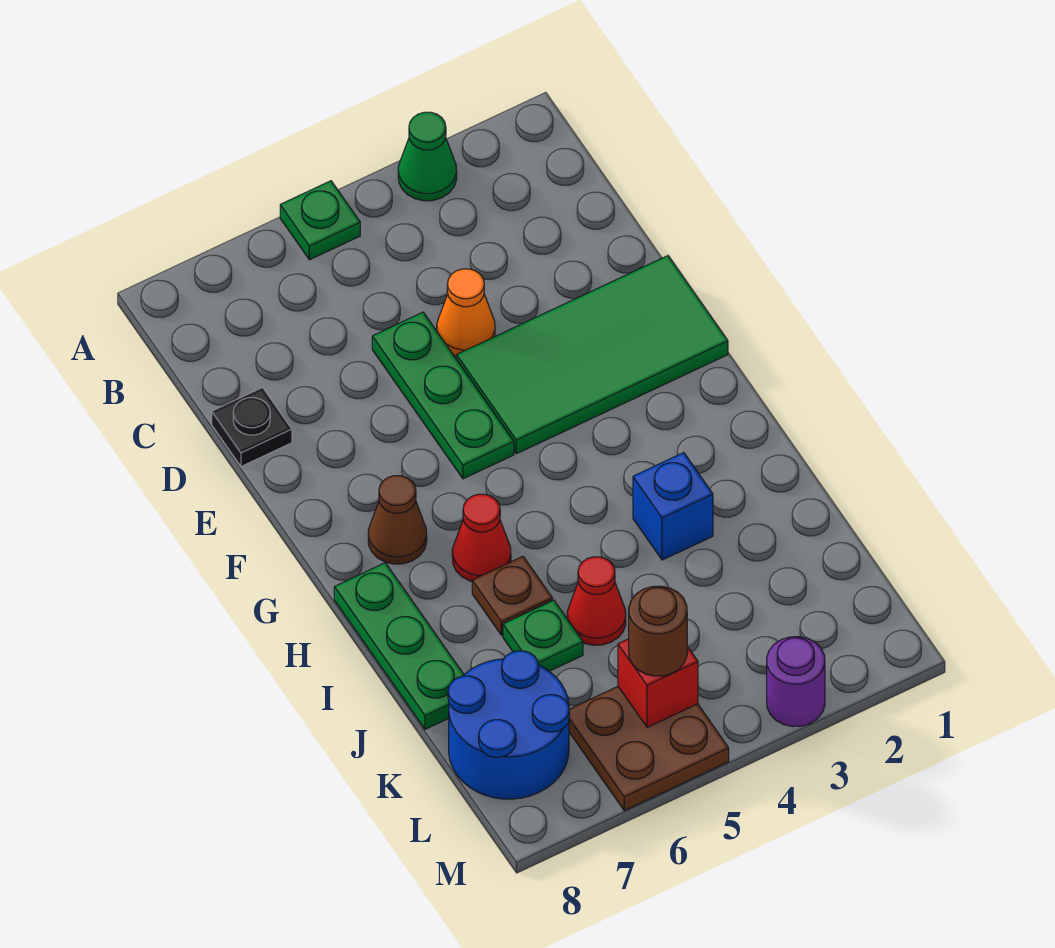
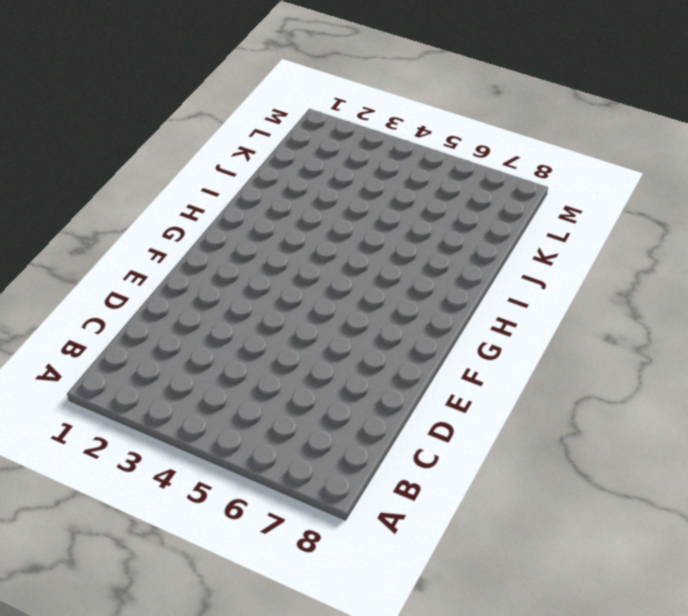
none -> green cone A3 level 1
none -> green plate A5 level 1
none -> orange cone D4 level 1

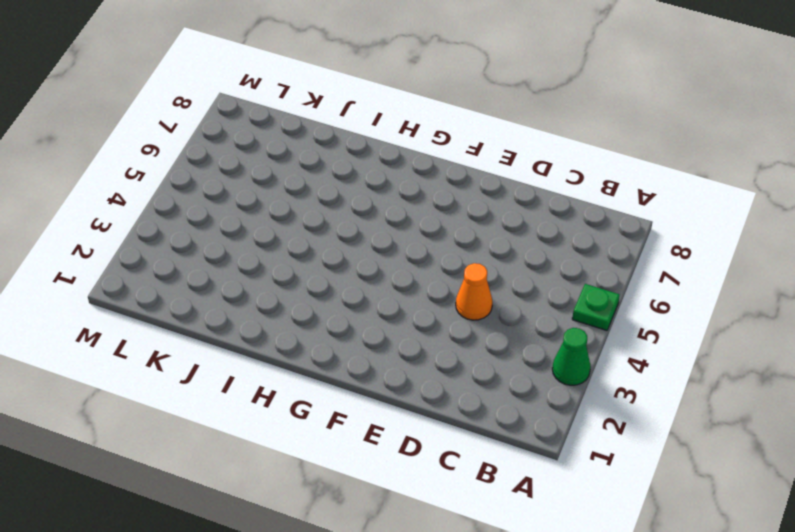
none -> green plate D5:F5 level 1
none -> black plate D8 level 1
none -> green tile E1:F4 level 1

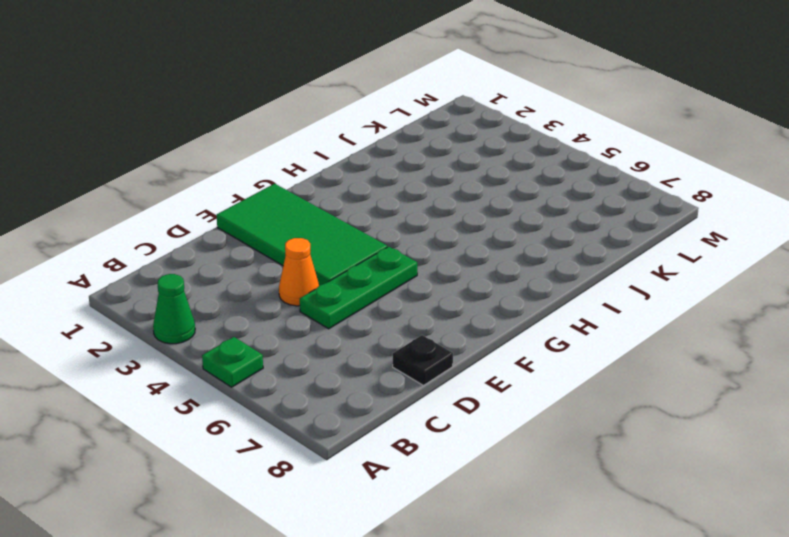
none -> brown cone G7 level 1
none -> red cone H6 level 1
none -> green plate H8:J8 level 1

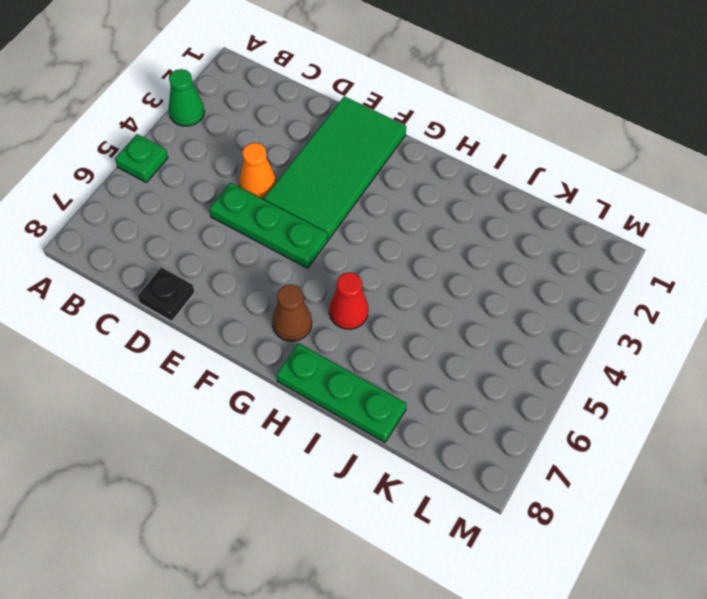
none -> blue brick I3 level 1
none -> brown plate I6 level 1
none -> red cone J5 level 1

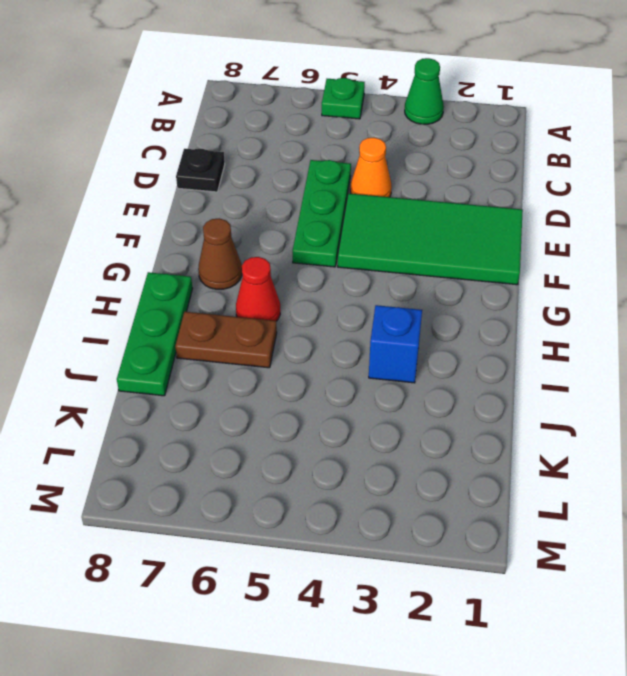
brown plate I6:I7 level 1 -> brown plate I6 level 1
none -> red cone J5 level 1
none -> green plate J6 level 1
none -> blue round brick K7:L8 level 1

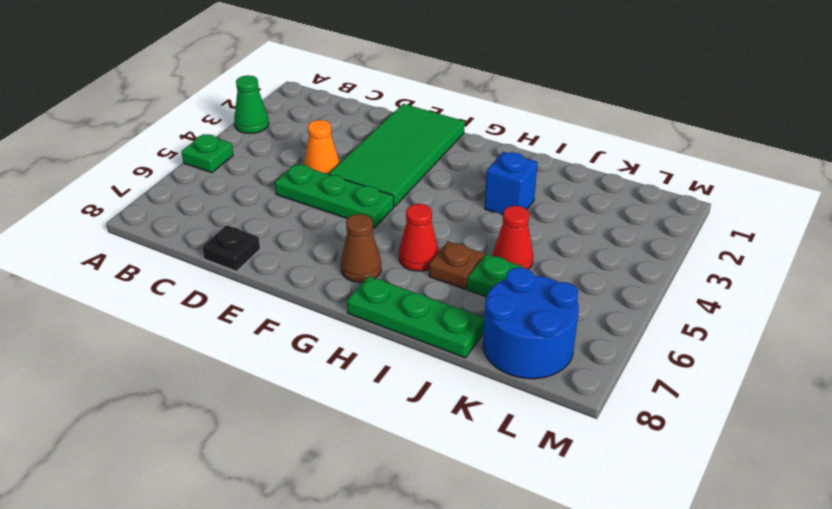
none -> brown plate L5:M6 level 1
none -> purple round brick M3 level 1
none -> red brick L5 level 2

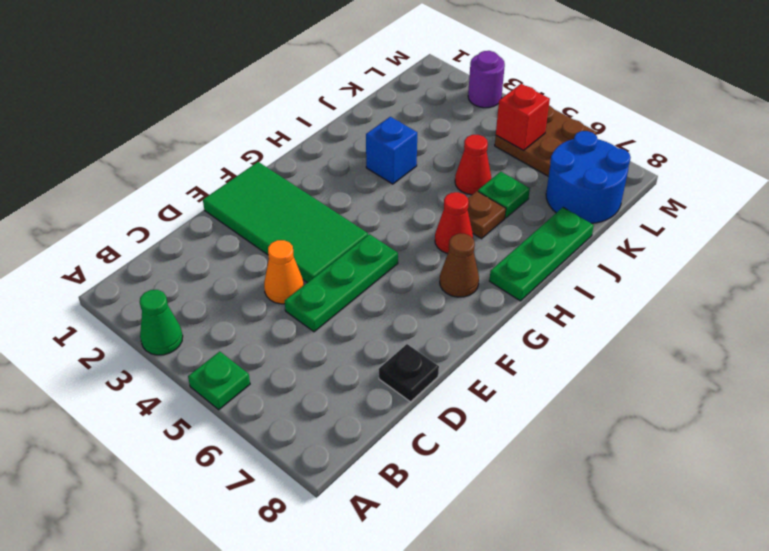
none -> brown round brick L5 level 3

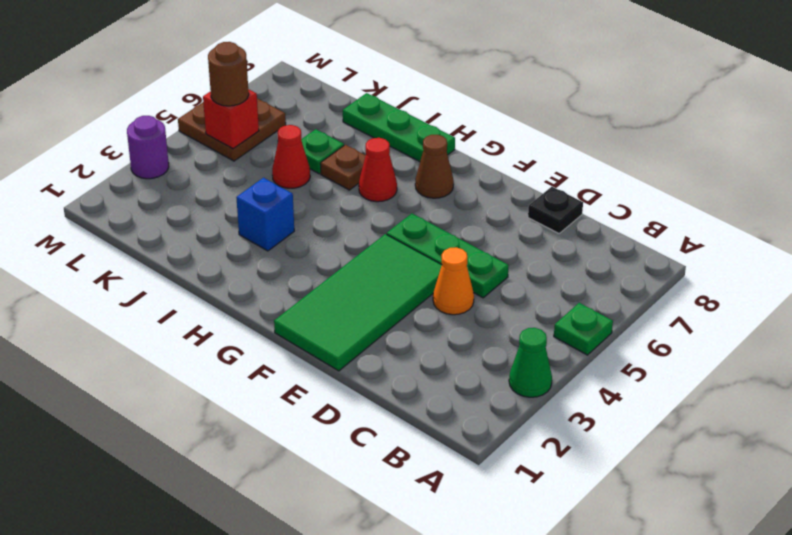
none -> blue round brick K7:L8 level 1

